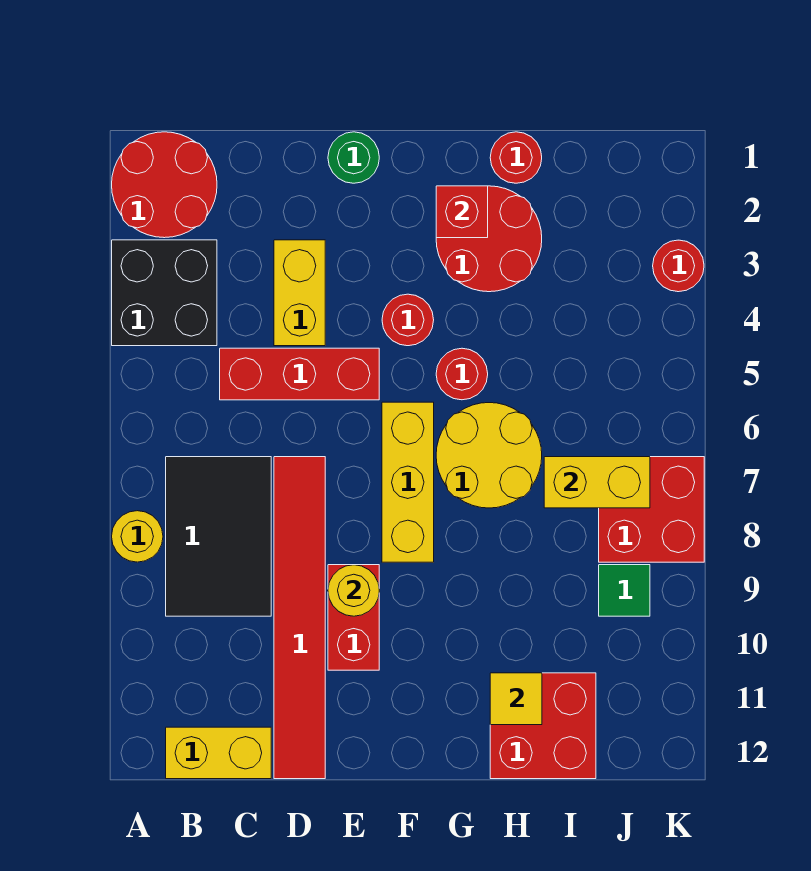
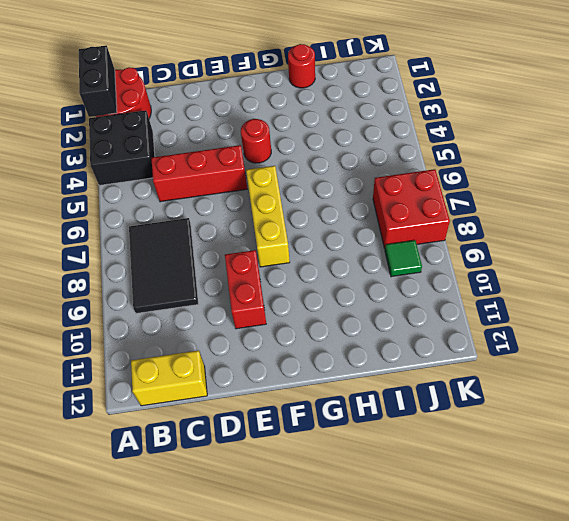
black brick A1:A2 level 2 -> none
none -> yellow round brick A8 level 1
none -> yellow brick D3:D4 level 1
none -> red tile D7:D12 level 1

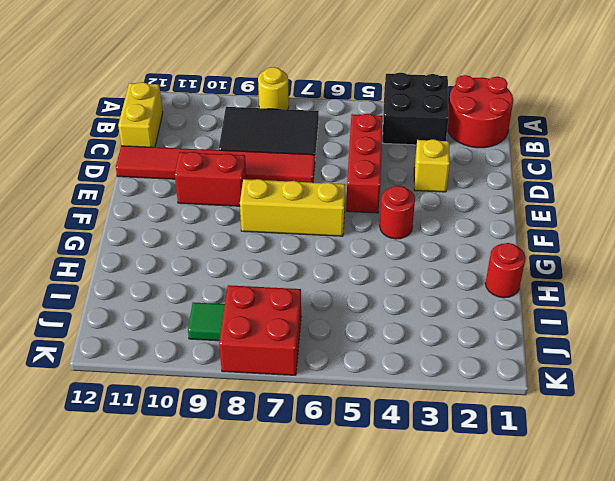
yellow brick D3 level 1 -> yellow brick D3:D4 level 1
none -> green round brick E1 level 1
none -> red round brick G2:H3 level 1
none -> red round brick G5 level 1

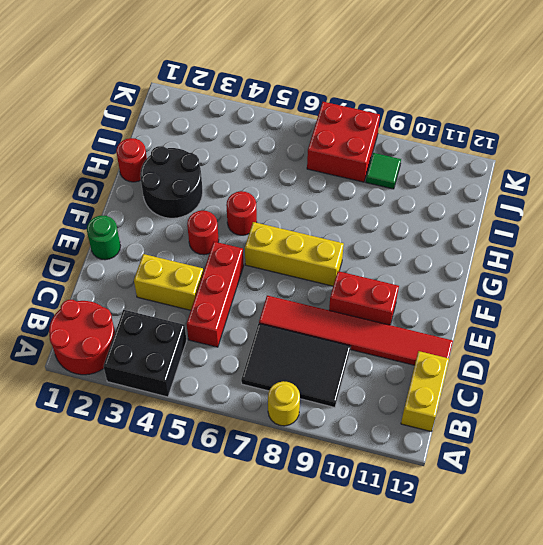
black round brick G2:H3 level 1 -> red round brick G2:H3 level 1
none -> yellow round brick G6:H7 level 1
none -> red brick H11:I12 level 1
none -> red round brick K3 level 1

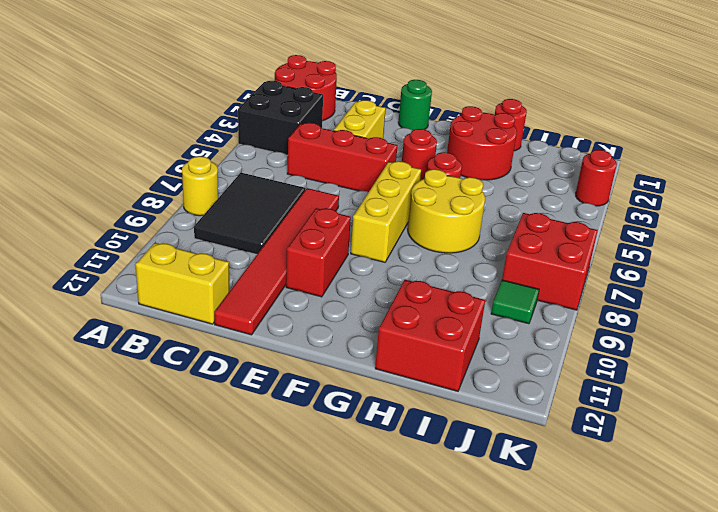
none -> yellow round brick E9 level 2
none -> red brick G2 level 2
none -> yellow tile H11 level 2

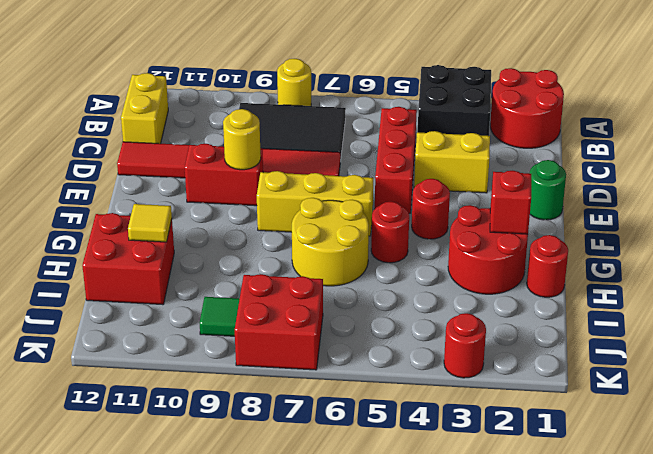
none -> yellow brick I7:J7 level 2

